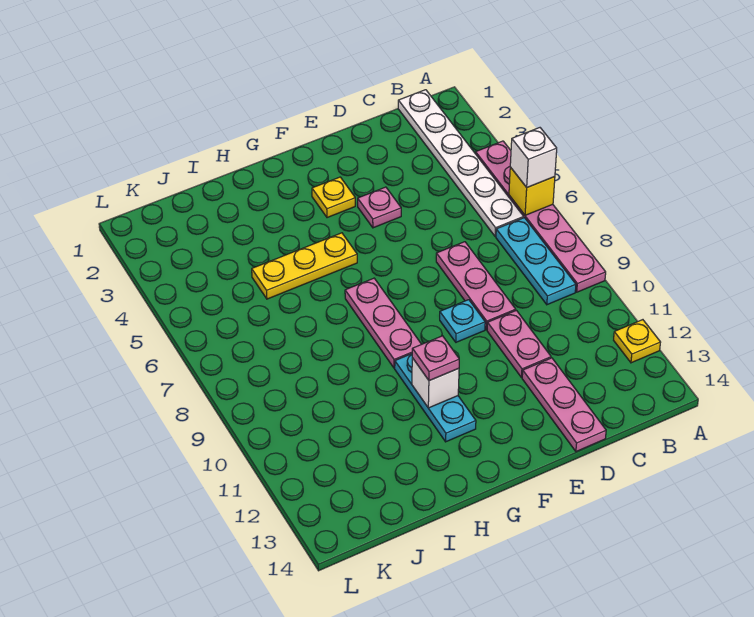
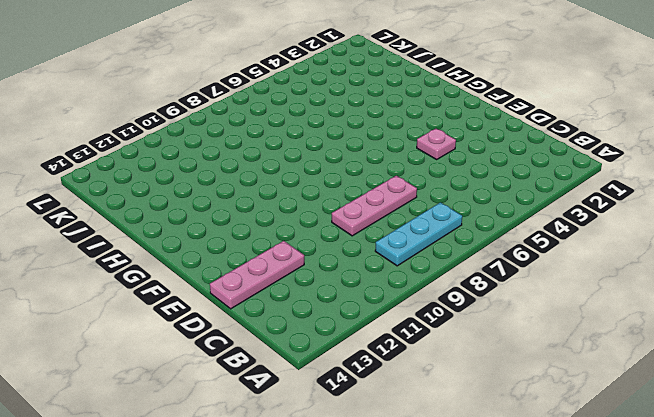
none -> pink plate A4:A9 level 1
none -> yellow plate A12 level 1
none -> white plate B1:B6 level 1

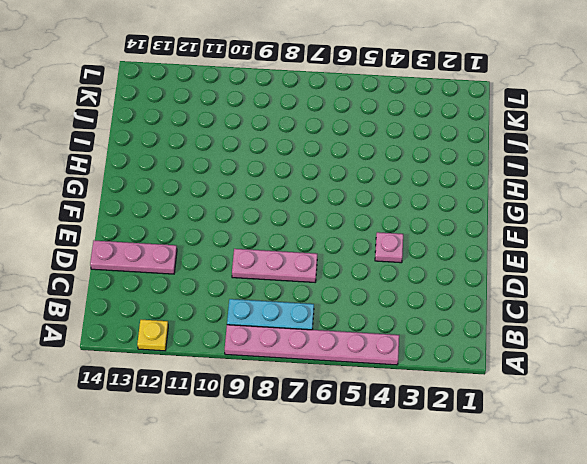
none -> white plate B1:B6 level 1
none -> pink plate D10:D11 level 1
none -> cyan plate E9 level 1

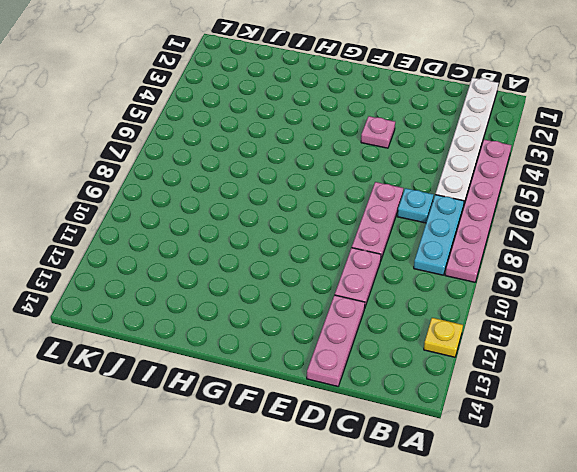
cyan plate C7 level 1 -> cyan plate E9 level 1
none -> yellow plate F3 level 1
none -> yellow plate G5:I5 level 1
none -> pink plate G7:G9 level 1

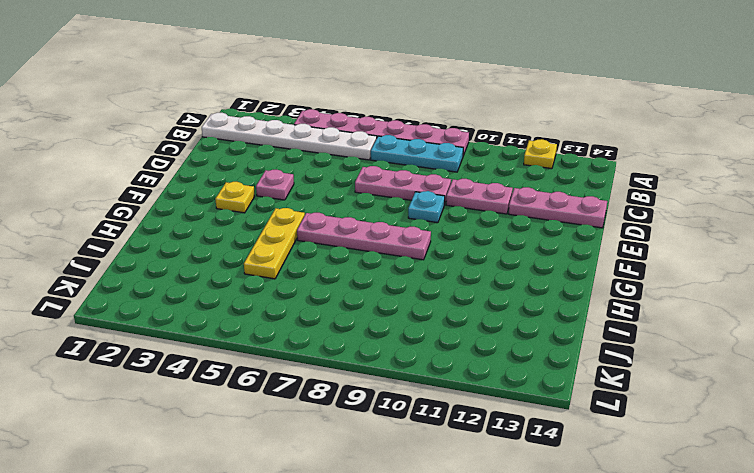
pink plate G6:G9 level 1 -> pink plate G7:G9 level 1
none -> cyan plate G10:G12 level 1
none -> yellow brick A6 level 2
none -> white brick G11 level 2

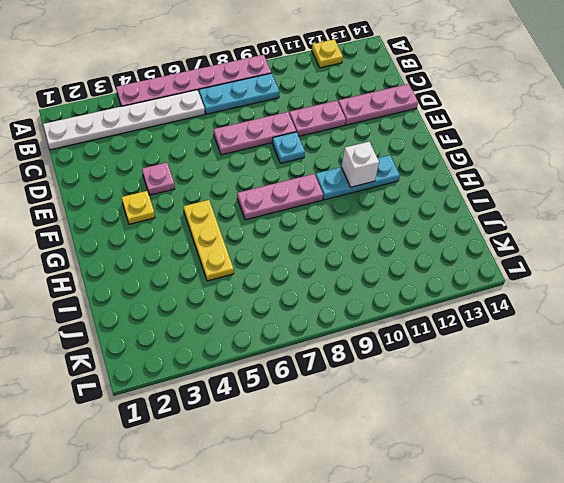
none -> yellow brick A6 level 2
none -> white brick A6 level 3
none -> pink plate G11 level 3

